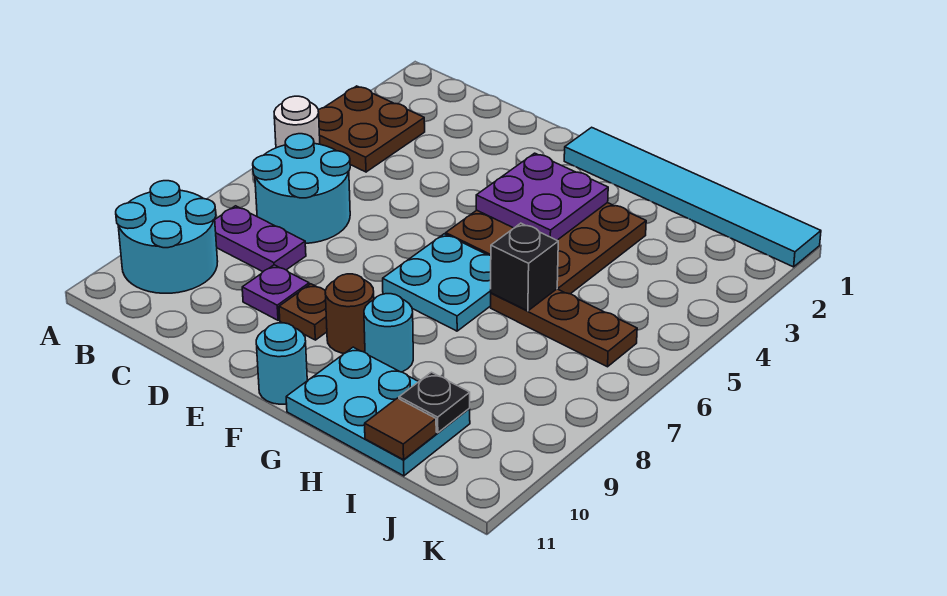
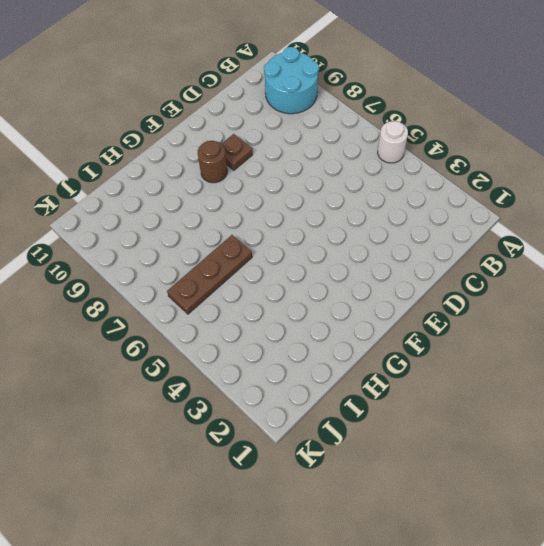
none -> brown plate A3:B4 level 1
none -> cyan round brick B6:C7 level 1
none -> purple plate B8:C8 level 1

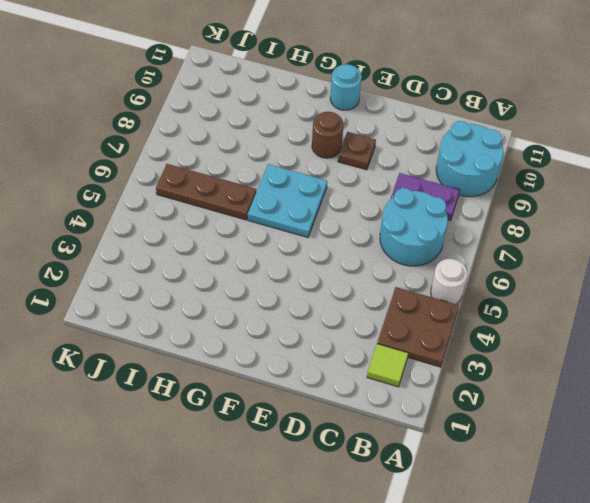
lime tile B2 level 1 -> none
none -> purple plate D9 level 1
none -> cyan tile F1:K1 level 1
none -> brown plate F3:H5 level 1

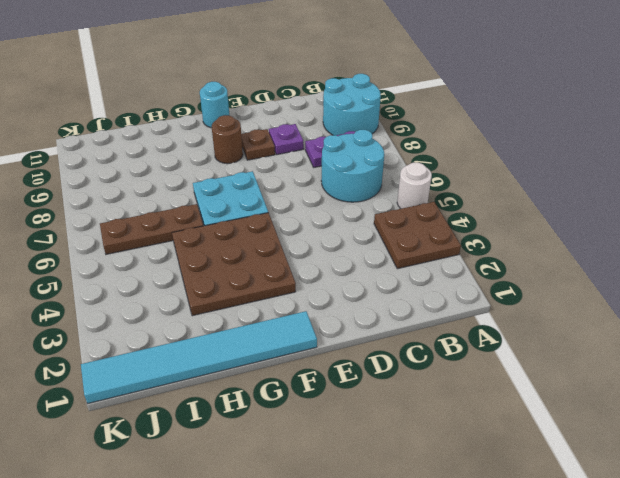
none -> cyan round brick G9 level 1
none -> cyan plate G10:I11 level 1
none -> purple plate F3:G4 level 2

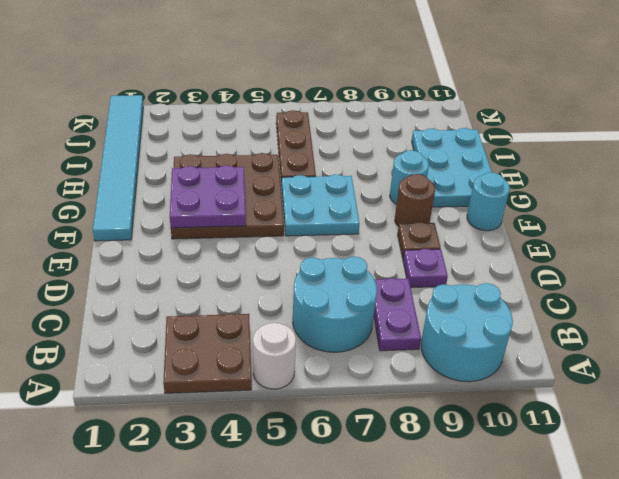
none -> black brick H6 level 2
none -> black plate I10 level 2
none -> brown tile I11 level 2

